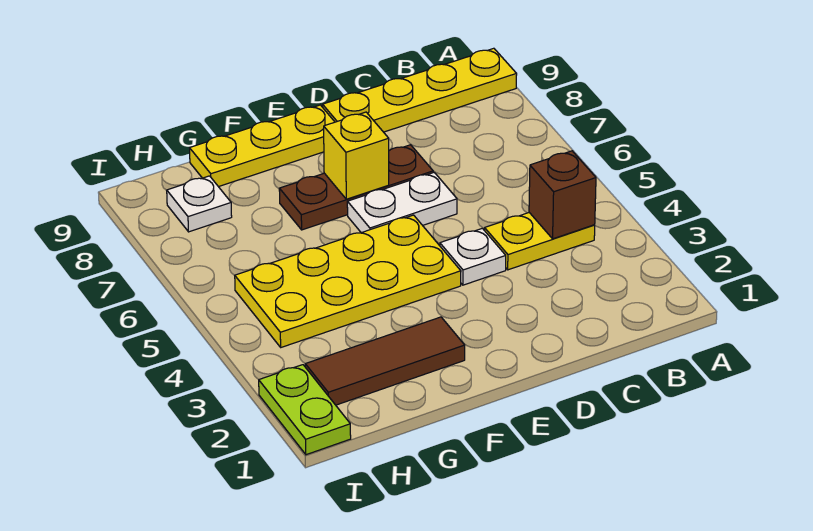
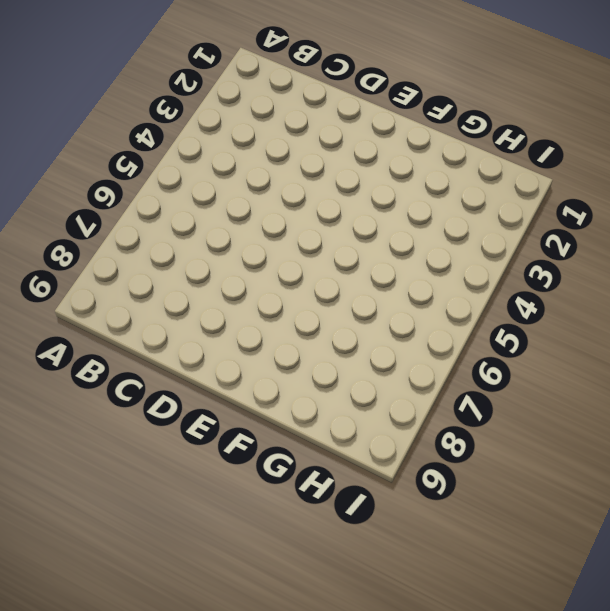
none -> yellow plate A9:D9 level 1
none -> yellow plate B4:C4 level 1
none -> white plate D4 level 1

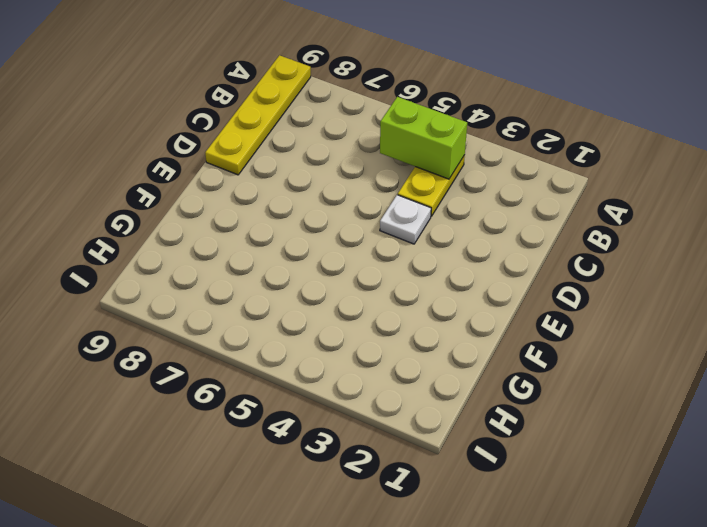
lime brick B4:B5 level 2 -> brown brick B4 level 2
none -> white plate D6:E6 level 1
none -> brown plate D7:F7 level 1
none -> yellow plate E4:H5 level 1

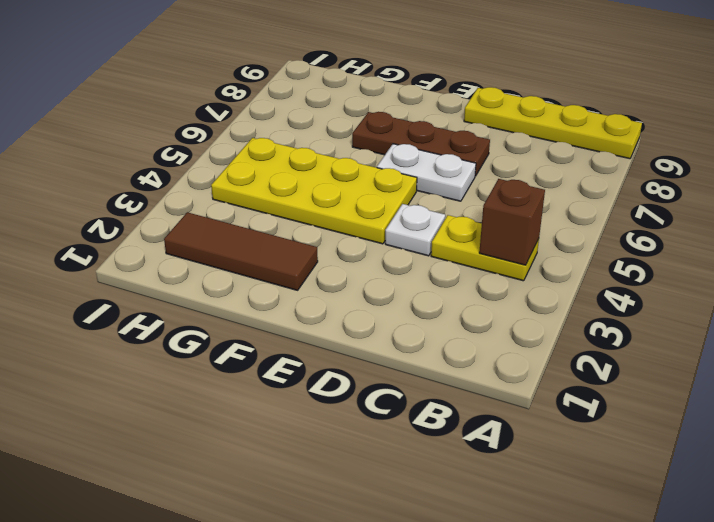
none -> yellow plate E9:G9 level 1
none -> white plate H8 level 1
none -> lime plate I1:I2 level 1

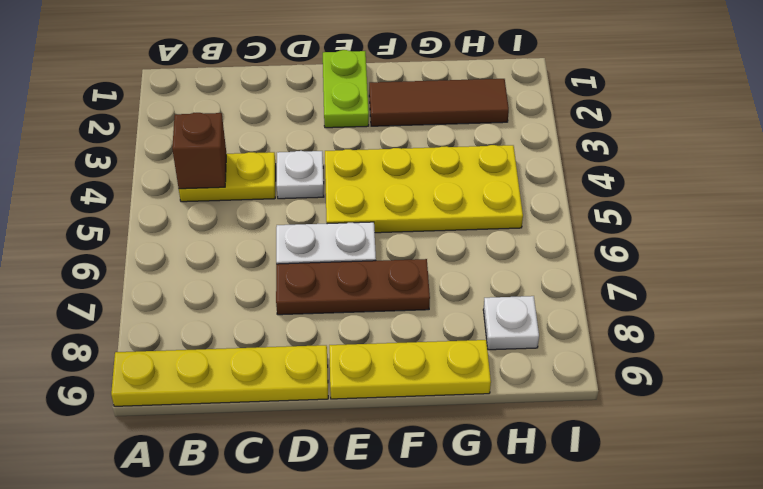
lime plate E1:E2 level 1 -> lime plate I1:I2 level 1
none -> yellow brick E7 level 2

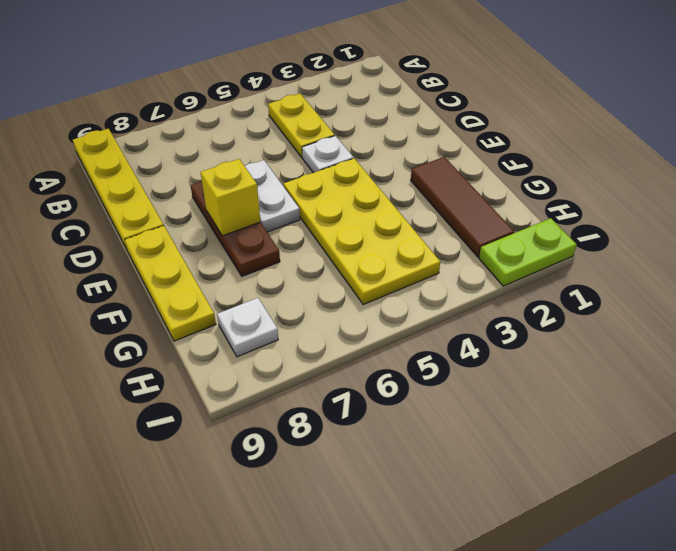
none -> brown brick B4 level 2

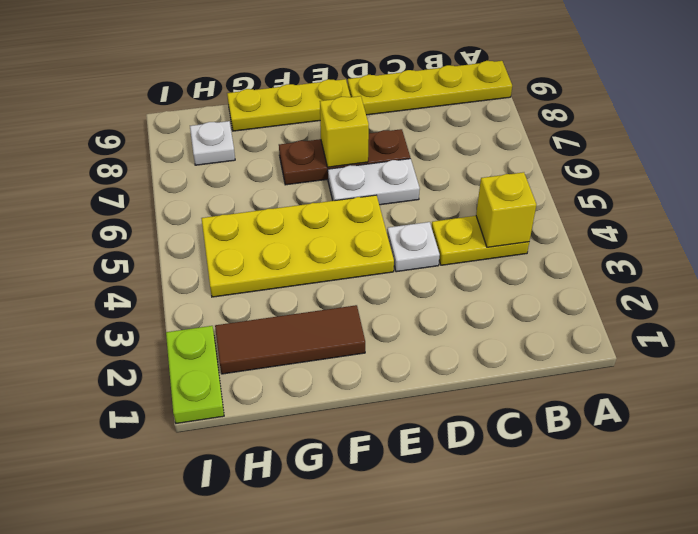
yellow brick B4 level 2 -> brown brick B4 level 2

